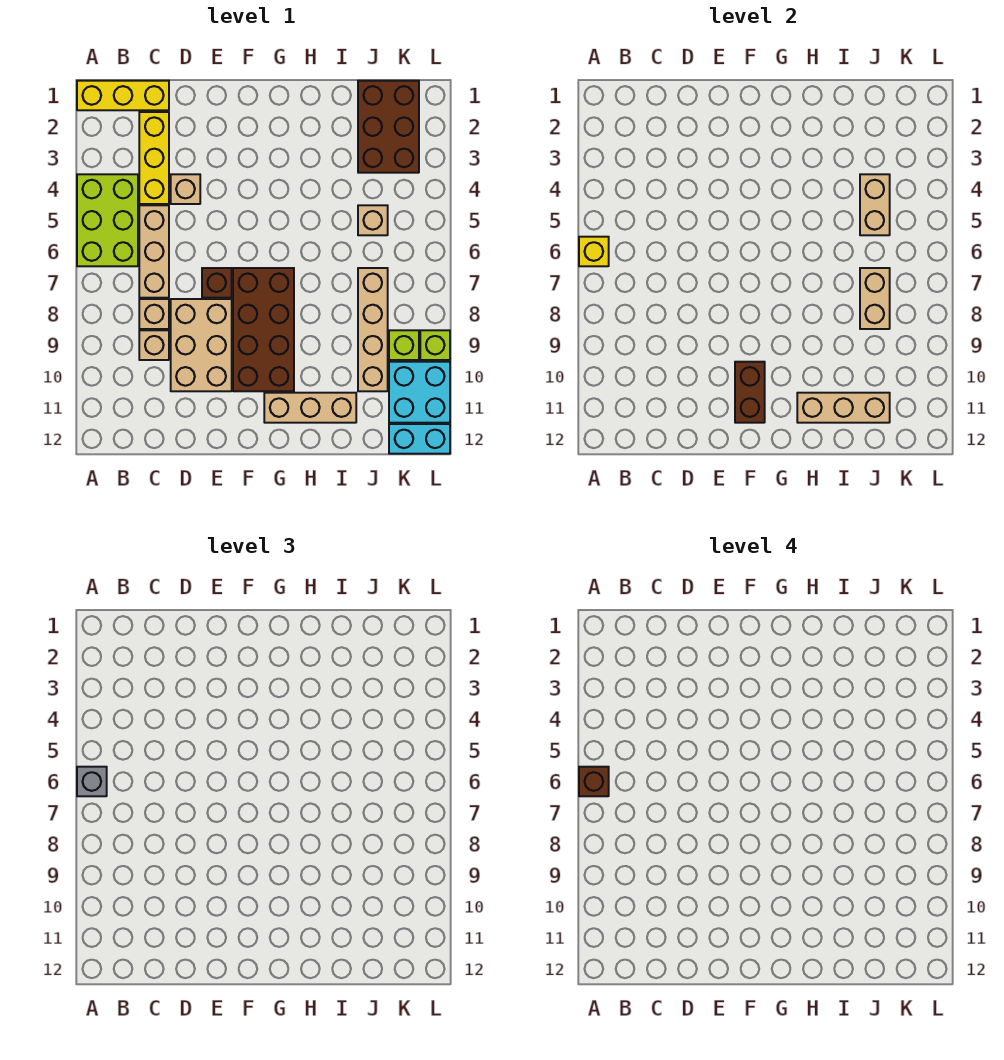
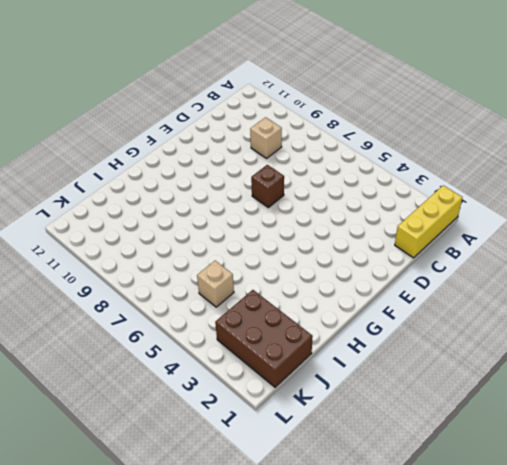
none -> lime brick A4:B6 level 1
none -> yellow brick C2:C4 level 1
none -> tan brick C5:C7 level 1

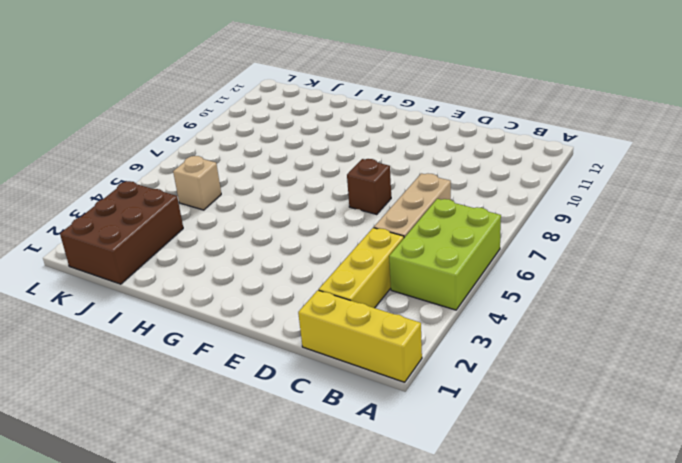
none -> tan brick C8 level 1
none -> tan brick C9 level 1
none -> tan brick D4 level 1

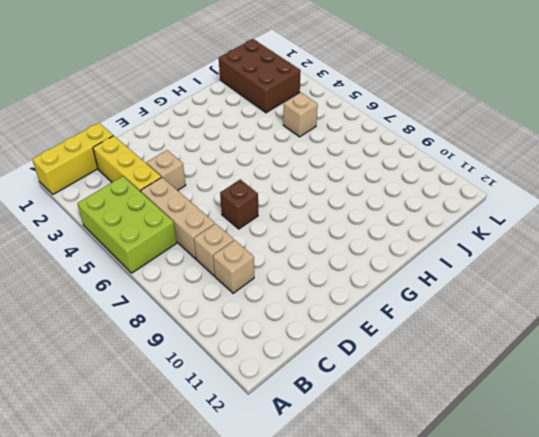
none -> tan brick D8:E10 level 1
none -> brown brick F7:G10 level 1
none -> tan brick G11:I11 level 1

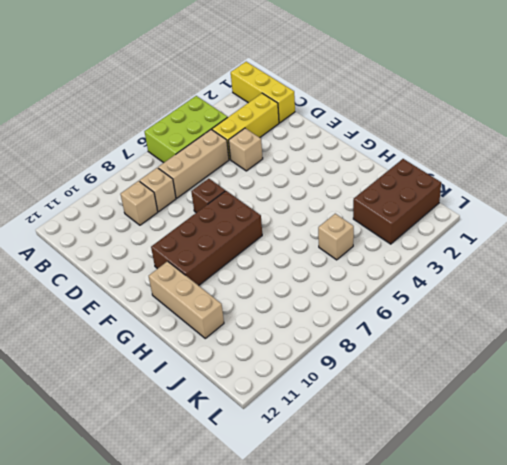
none -> tan brick D8:E10 level 1
none -> tan brick J7:J10 level 1
none -> lime brick K9 level 1

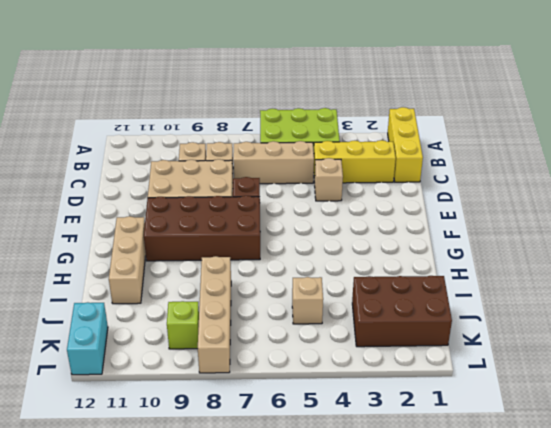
tan brick I8:L8 level 1 -> tan brick J7:J10 level 1
none -> cyan brick K10:L11 level 1
none -> lime brick L9 level 1
none -> yellow brick A6 level 2

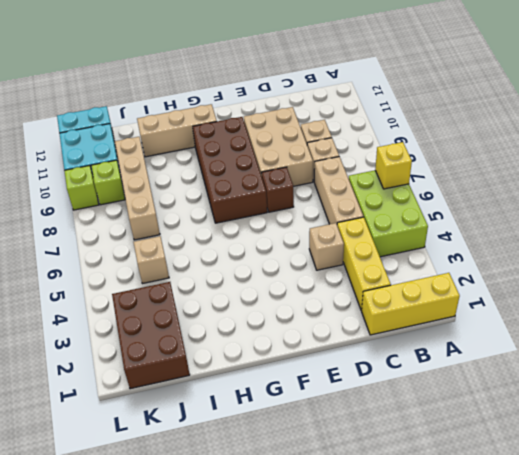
none -> brown brick F10:F11 level 2
none -> tan brick H11:J11 level 2
none -> tan brick J4:J5 level 2

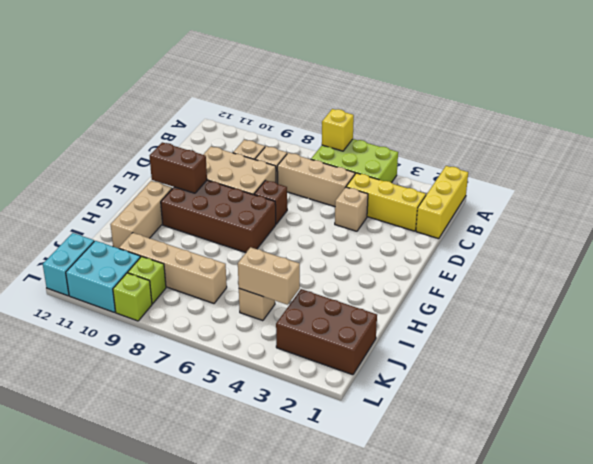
none -> tan brick H11:J11 level 2
none -> tan brick J7:J8 level 2
none -> grey brick A6 level 3

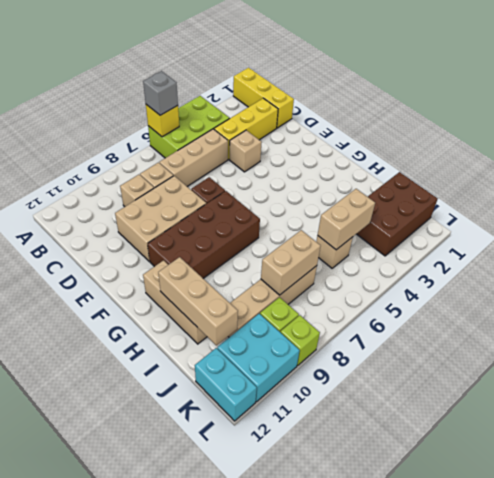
none -> brown brick F10:F11 level 2
none -> brown brick A6 level 4

